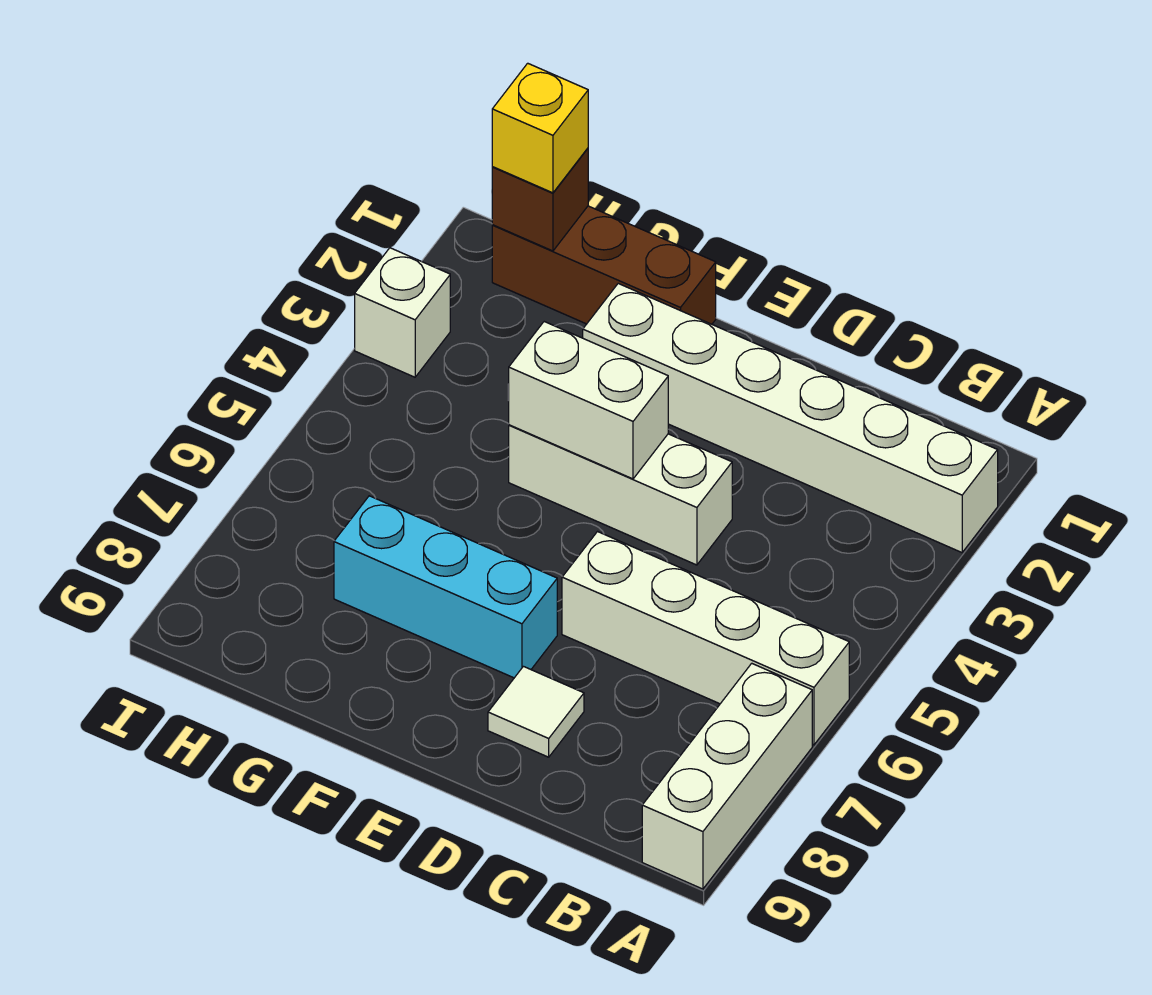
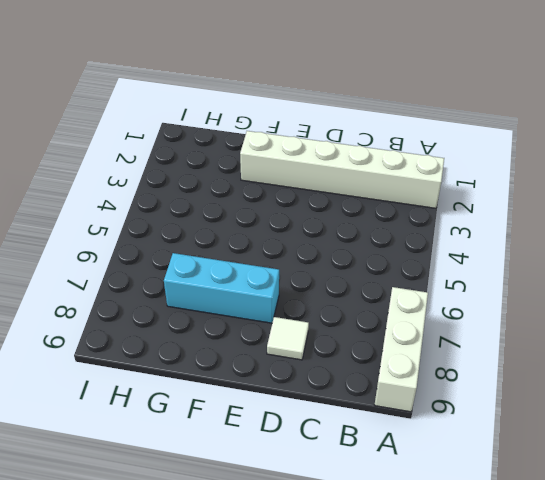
none -> white brick A6:D6 level 1
none -> white brick D4:F4 level 1

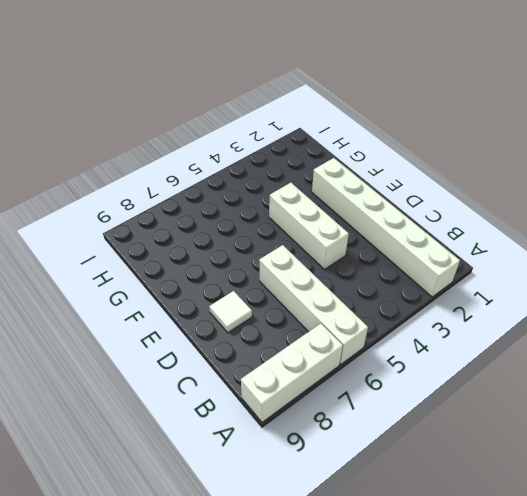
none -> cyan brick E7:G7 level 1
none -> brown brick F1:H1 level 1

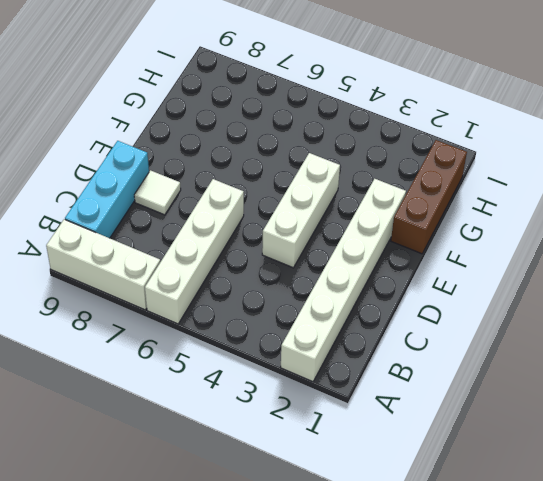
cyan brick B9:D9 level 1 -> cyan brick E7:G7 level 1
none -> white brick I3 level 1
none -> white brick E4:F4 level 2

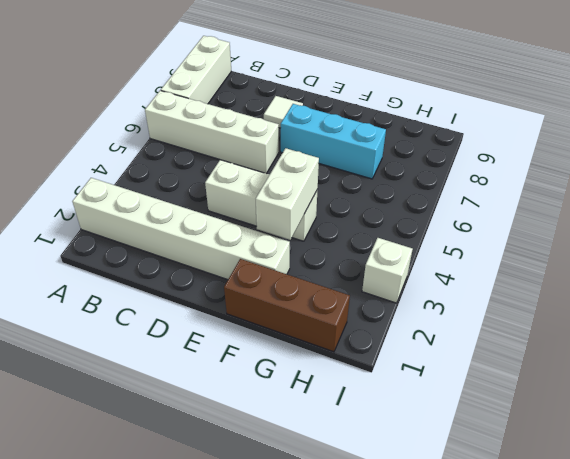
white brick F3:F4 level 2 -> white brick E4:F4 level 2
none -> brown brick H1 level 2
none -> yellow brick H1 level 3

